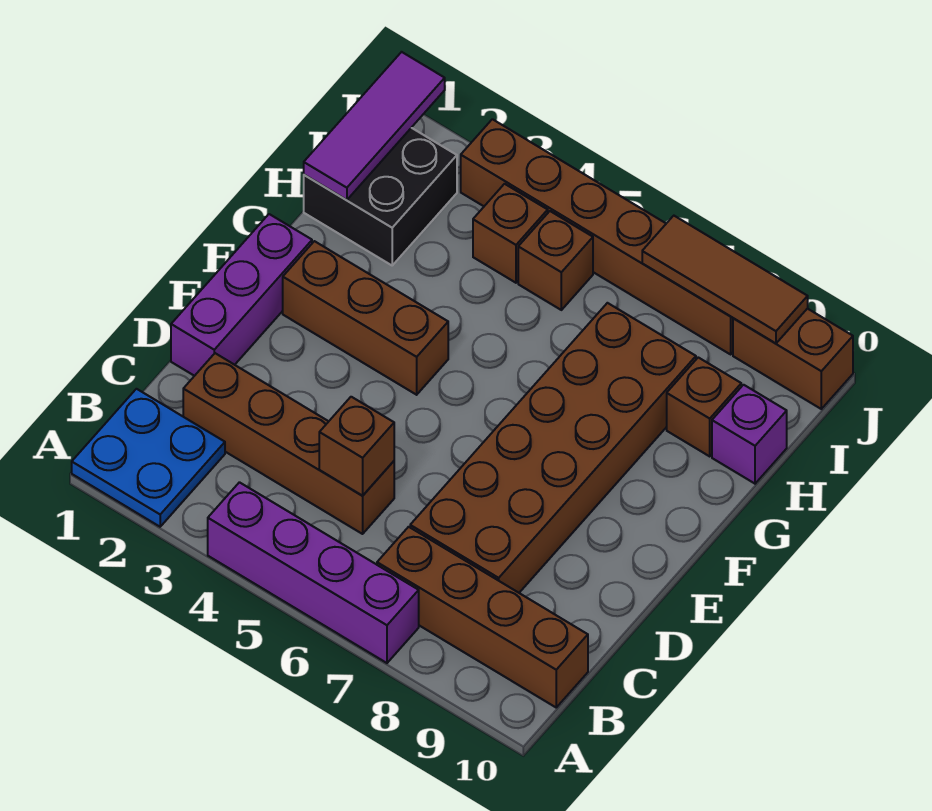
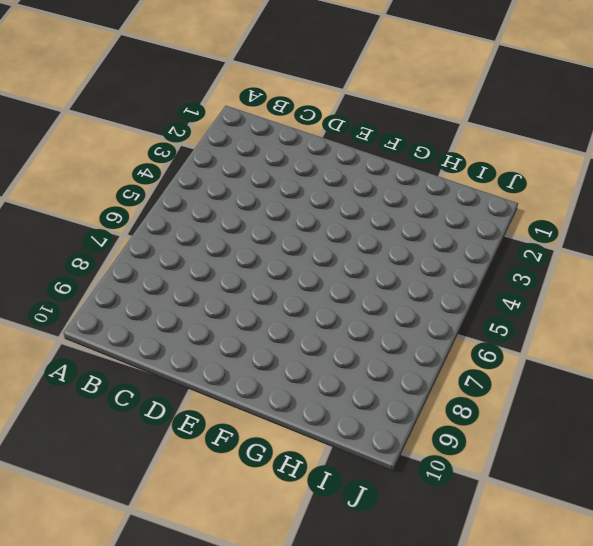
none -> blue plate A1:B2 level 1
none -> purple brick A4:A7 level 1
none -> brown brick B7:B10 level 1

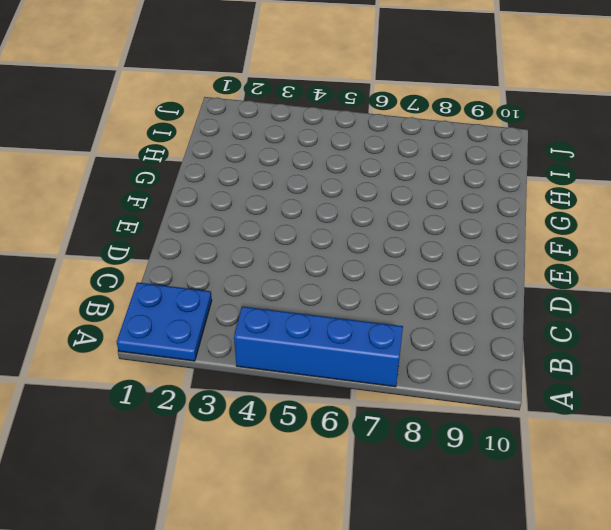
blue brick A4:A7 level 1 -> purple brick A4:A7 level 1
none -> brown brick B7:B10 level 1
none -> brown brick C2:C5 level 1
none -> brown brick C7:H8 level 1

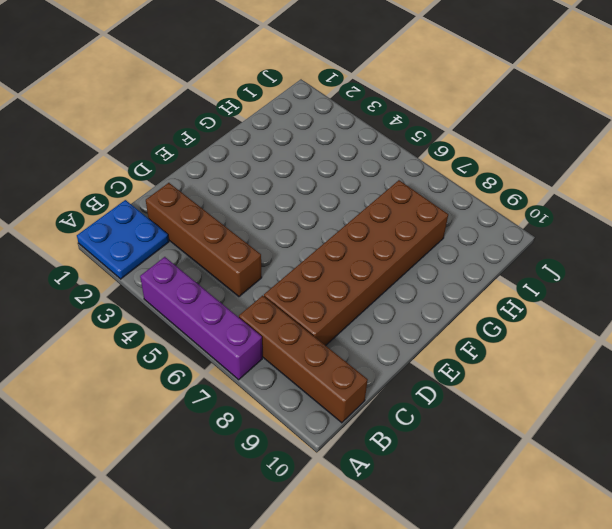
none -> purple brick D1:F1 level 1
none -> brown brick F2:F4 level 1
none -> black brick H1:I2 level 1

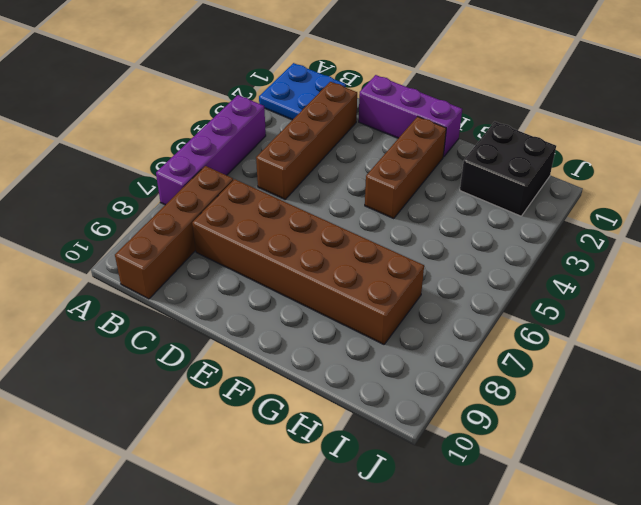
none -> brown brick H9 level 1
none -> purple brick H10 level 1
none -> brown brick I4 level 1

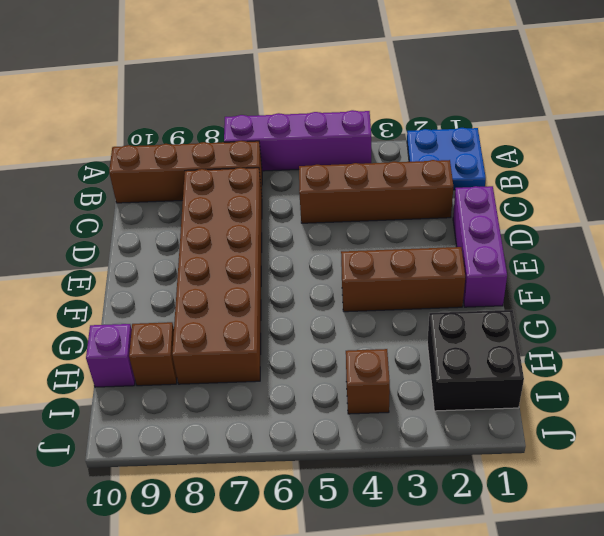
none -> brown brick I5 level 1
none -> brown brick J3:J8 level 1
none -> brown brick J9:J10 level 1

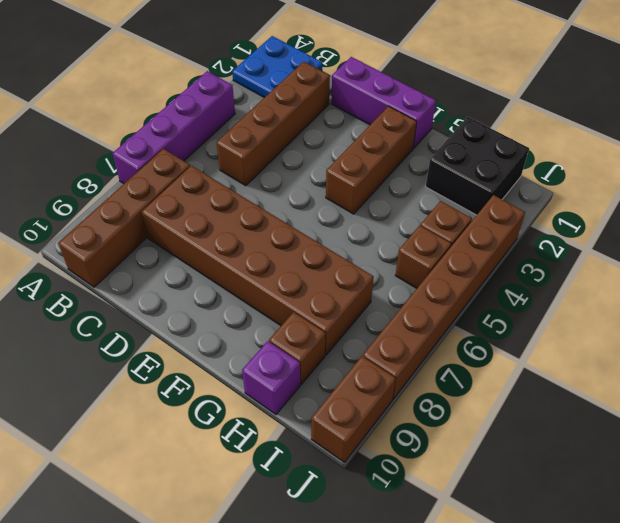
none -> brown brick C5 level 2
none -> purple tile H1:J1 level 2
none -> brown tile J7:J9 level 2

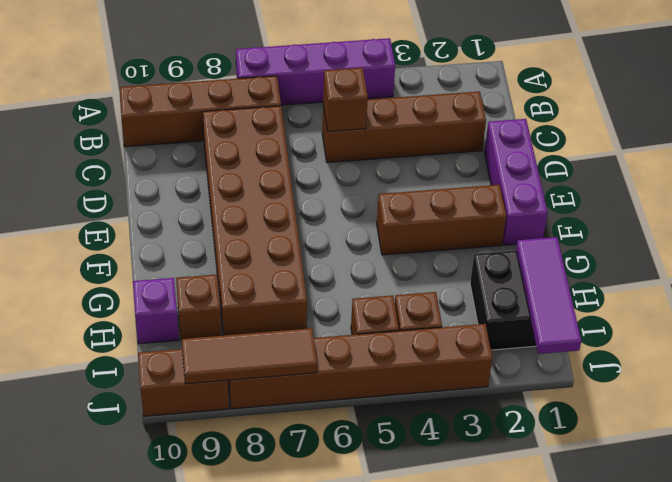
none -> blue plate A1:B2 level 1

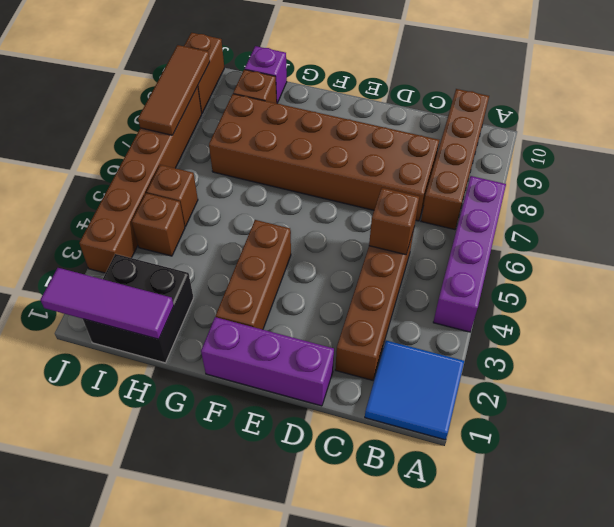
blue tile A1:B2 level 1 -> blue plate A1:B2 level 1

